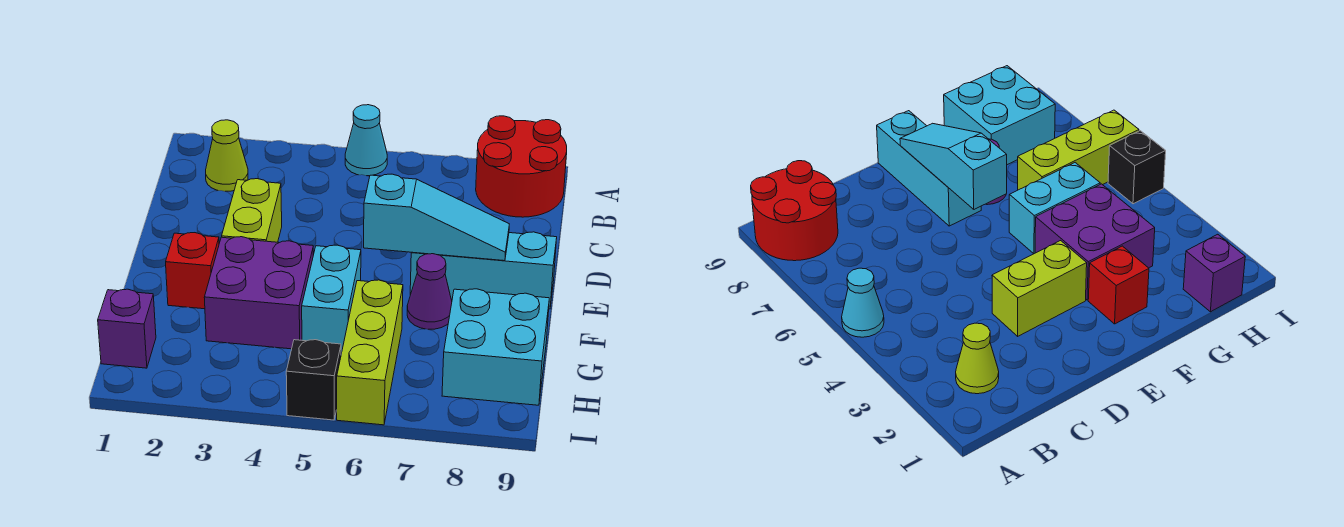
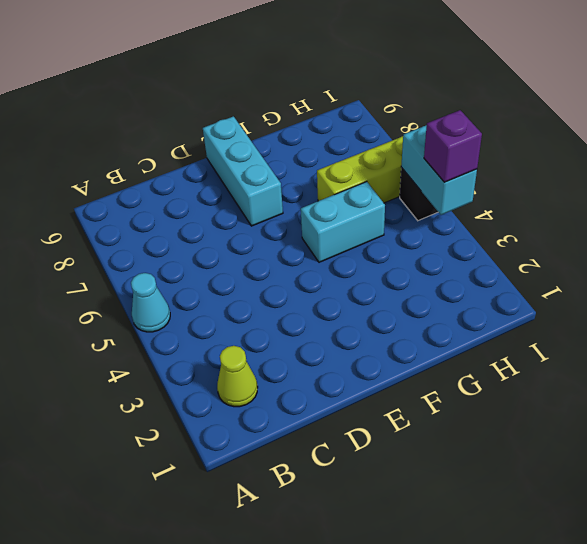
cyan brick I4:I5 level 2 -> none
purple brick I4 level 3 -> purple brick H1 level 1
none -> red round brick A8:B9 level 1
none -> lime brick D3:E3 level 1
none -> red brick F2 level 1

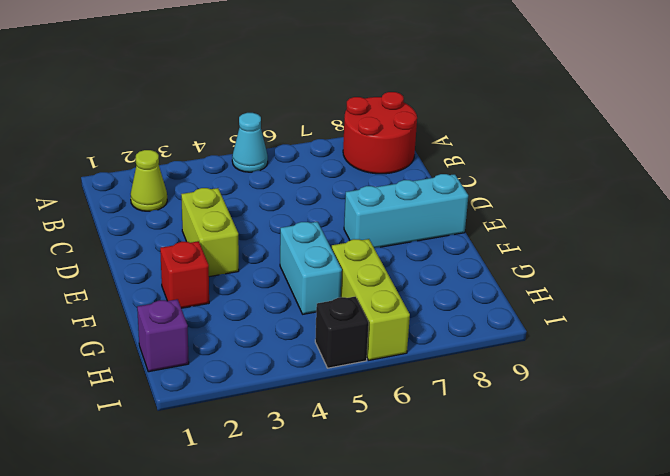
none -> purple brick F3:G4 level 1
none -> purple cone F7 level 1
none -> cyan brick G8:H9 level 1

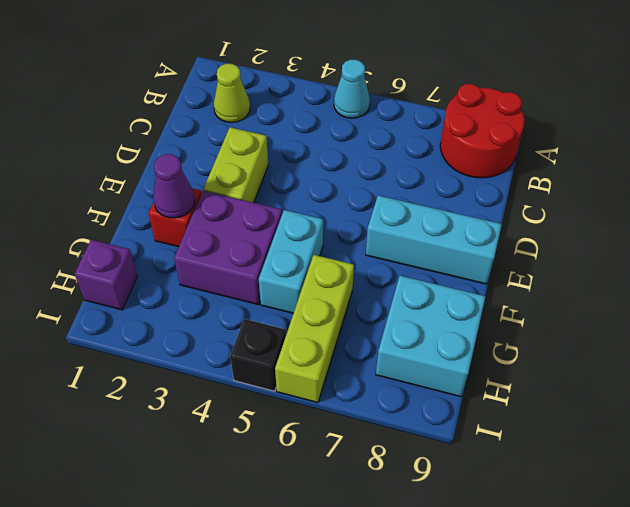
purple cone F2 level 2 -> purple cone F7 level 1
none -> cyan slope E6:E8 level 2 top 6

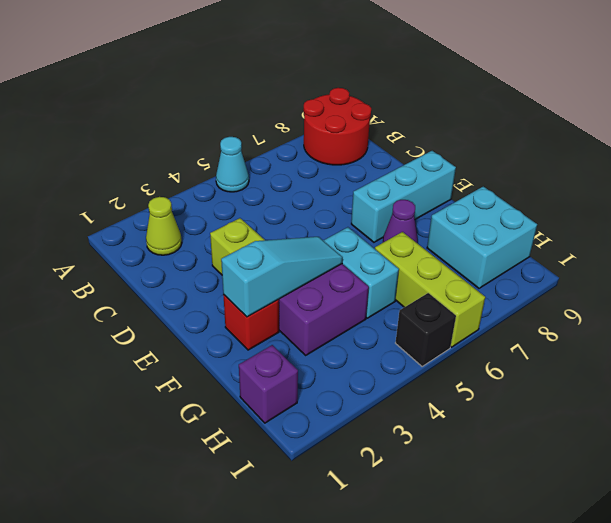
cyan slope F2:F4 level 2 top 2 -> cyan slope E6:E8 level 2 top 6

